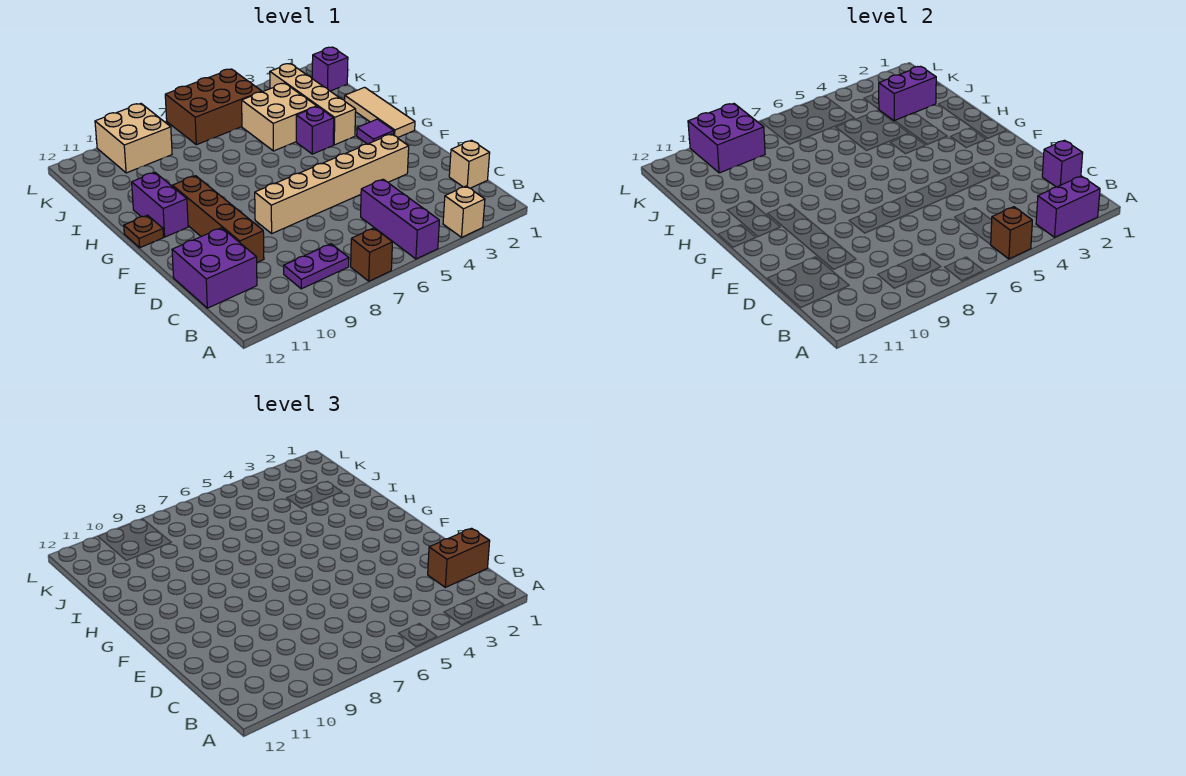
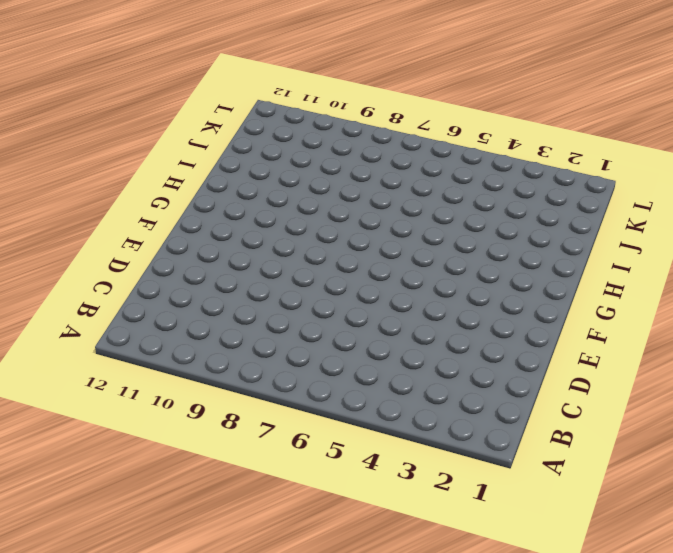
none -> tan brick A3 level 1
none -> purple brick A5:C5 level 1
none -> brown brick A7 level 1

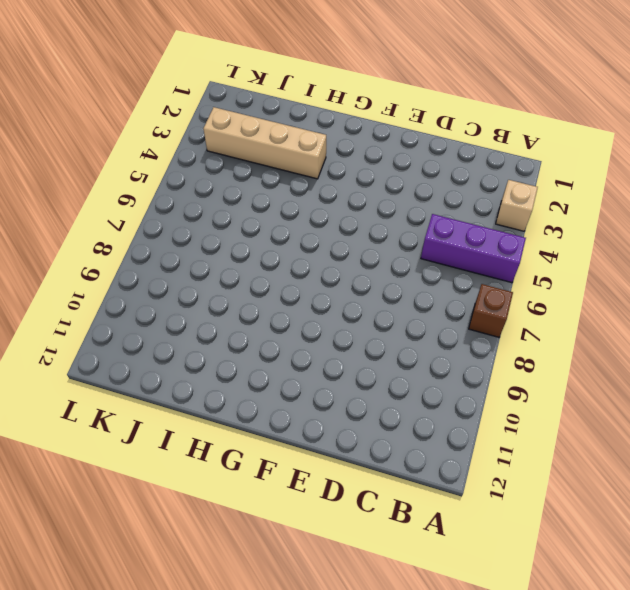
none -> purple plate B8:B9 level 1
none -> tan brick C1 level 1
none -> purple brick C11:D12 level 1

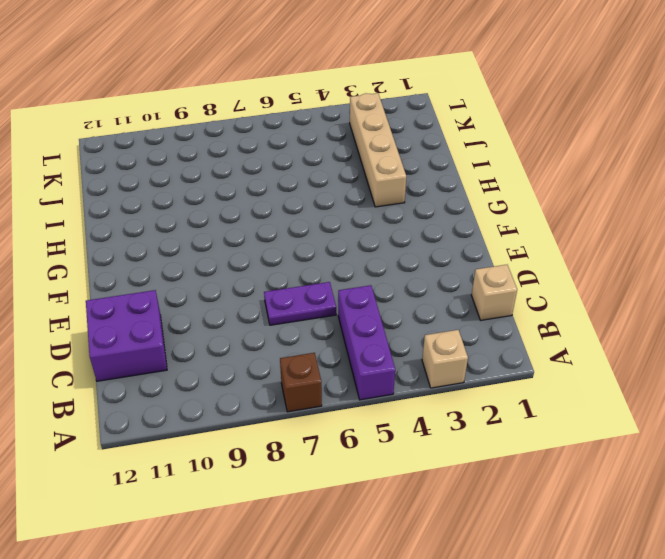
purple plate D6:D7 level 1 -> purple plate B8:B9 level 1
none -> brown brick D10:G10 level 1
none -> tan brick E3:E8 level 1
none -> tan tile G1:I1 level 1

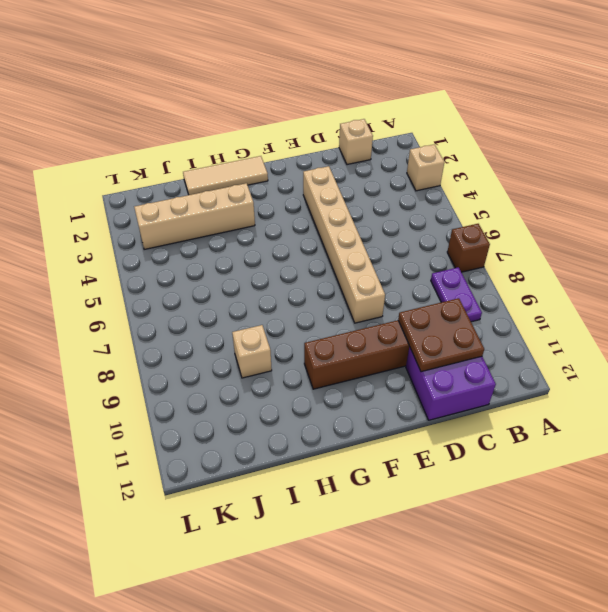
brown plate C10:D11 level 2 -> none
tan brick I9 level 1 -> none
none -> purple brick A5:C5 level 1
none -> purple tile G2 level 1
none -> purple brick G11:H11 level 1

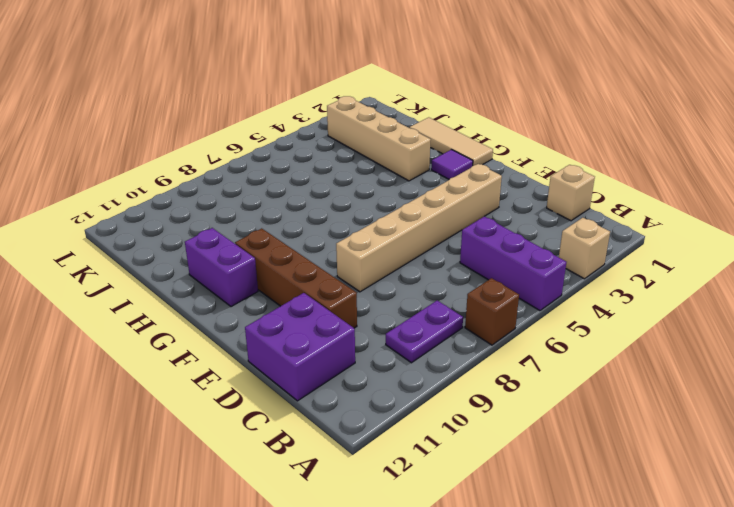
none -> brown plate G12 level 1
none -> purple brick H4 level 1
none -> tan brick I4:J5 level 1

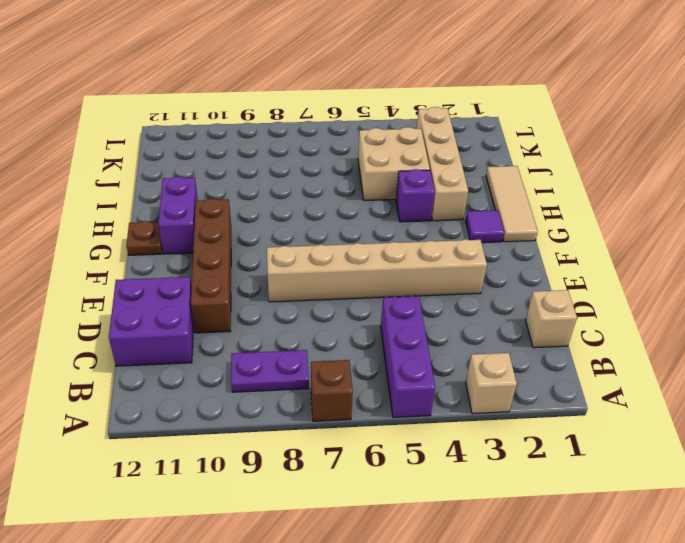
none -> purple brick K1 level 1
none -> brown brick K5:L7 level 1
none -> tan brick K9:L10 level 1

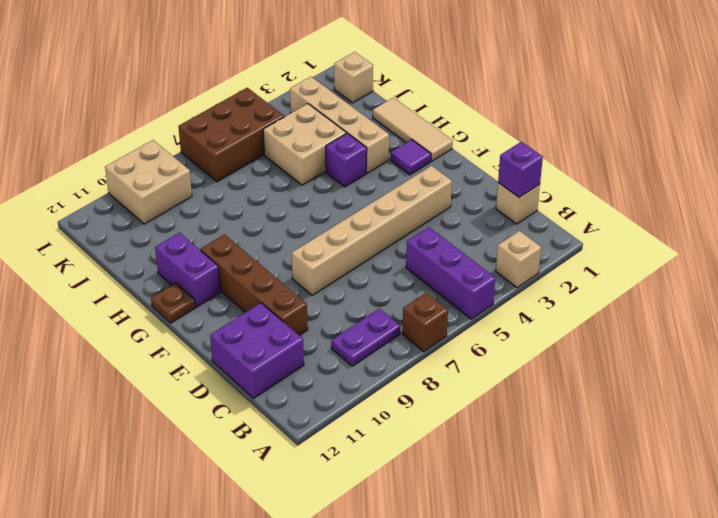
tan brick K1 level 1 -> purple brick K1 level 1
none -> purple brick A2:A3 level 2
none -> brown brick A5 level 2
none -> purple brick J2:J3 level 2

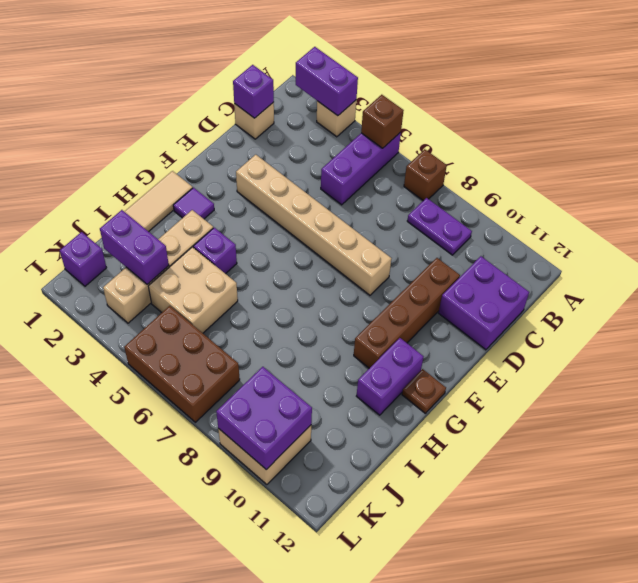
none -> brown brick C1:C2 level 3

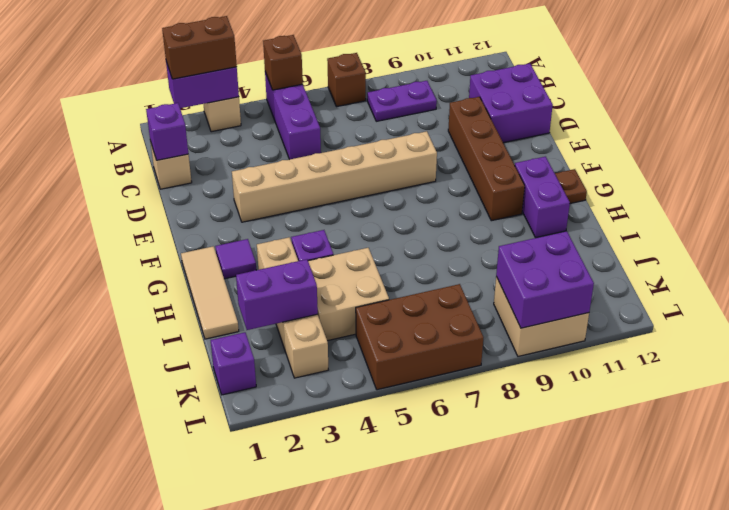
brown brick A2:A3 level 3 -> brown brick C1:C2 level 3

